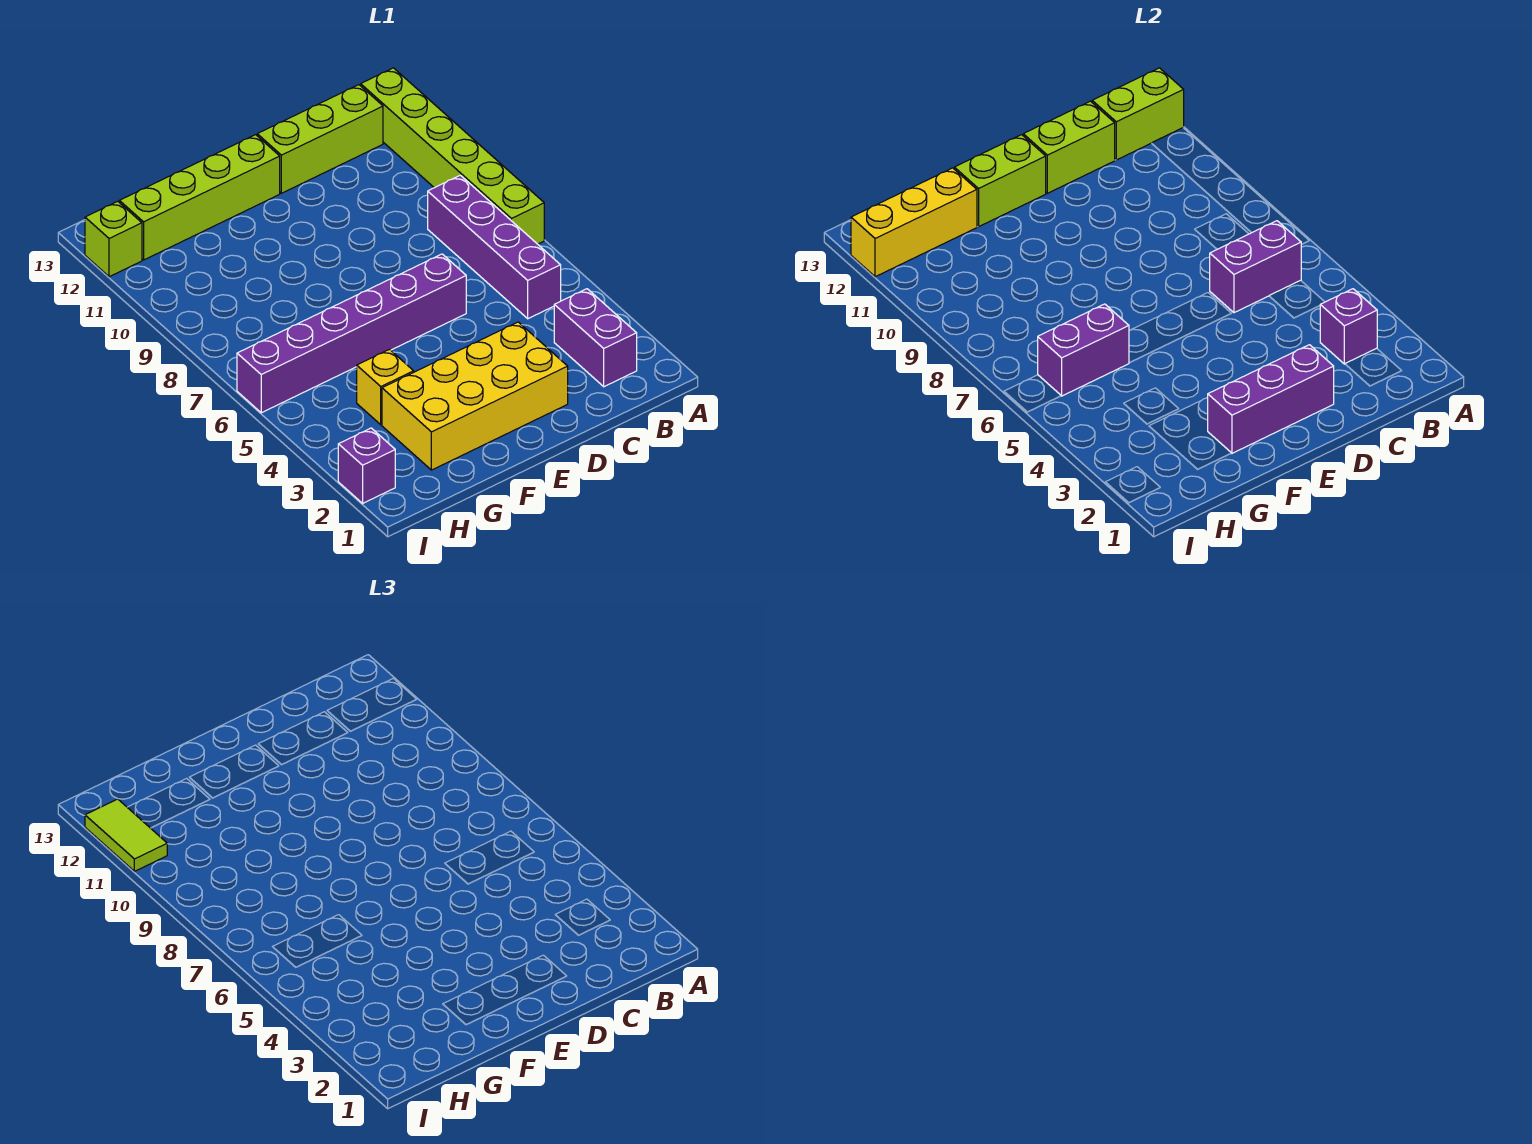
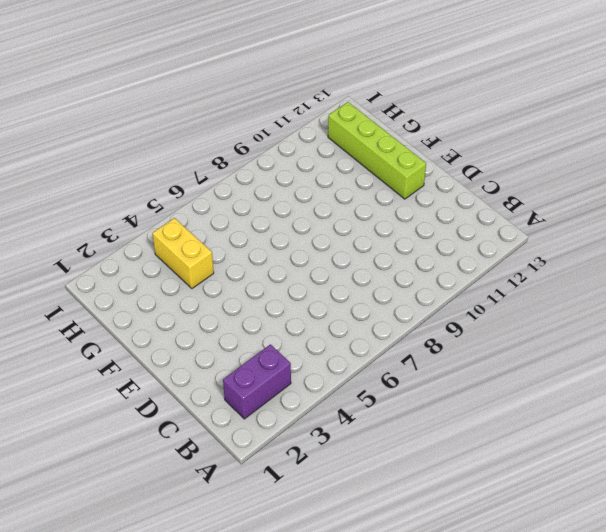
yellow brick G4:H4 level 1 -> yellow brick G4 level 1
none -> lime brick A7:A12 level 1
none -> purple brick B5:B8 level 1
none -> lime brick B12:D12 level 1

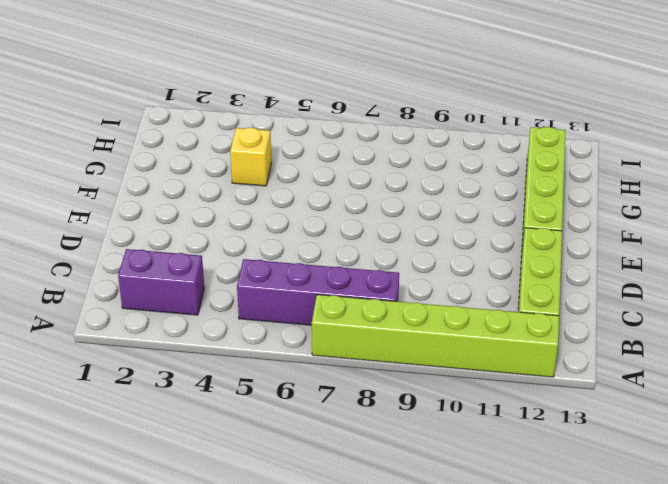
none -> yellow brick D2:G3 level 1
none -> purple brick D6:I6 level 1
none -> purple brick I2 level 1

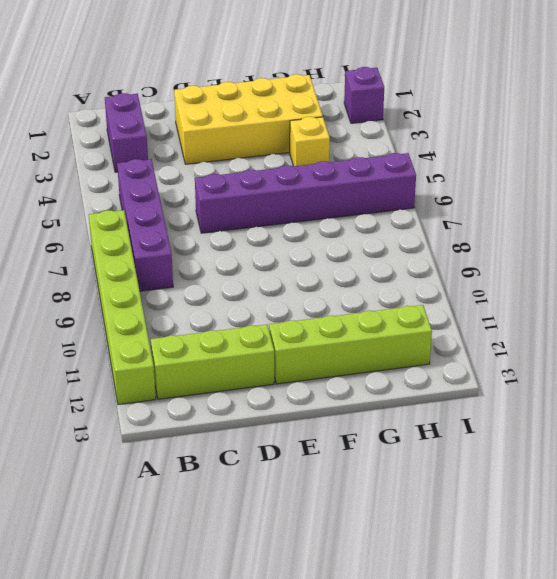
none -> lime brick I12 level 1
none -> lime brick A12:B12 level 2
none -> purple brick B3 level 2

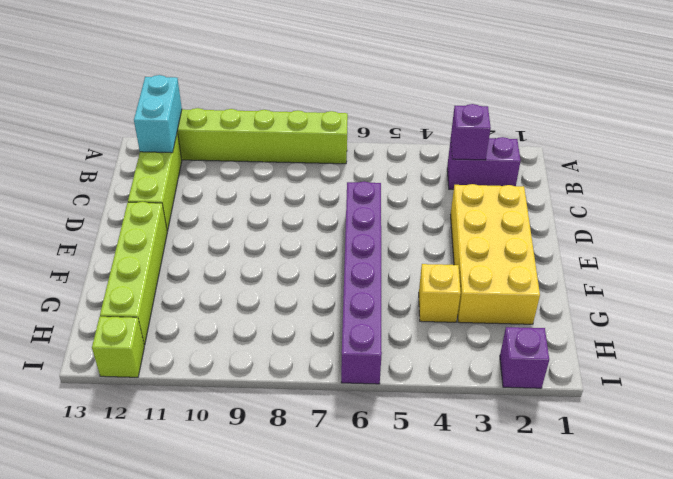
cyan brick A12:B12 level 2 -> lime brick A12:B12 level 2
none -> purple brick B5:B8 level 1
none -> purple brick B6:C6 level 2
none -> lime brick C12:D12 level 2

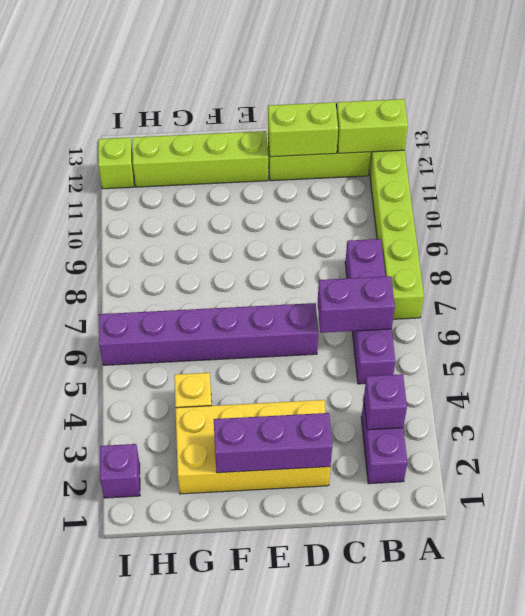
none -> lime brick E12:F12 level 2
none -> purple brick G6:H6 level 2
none -> yellow brick G12:I12 level 2

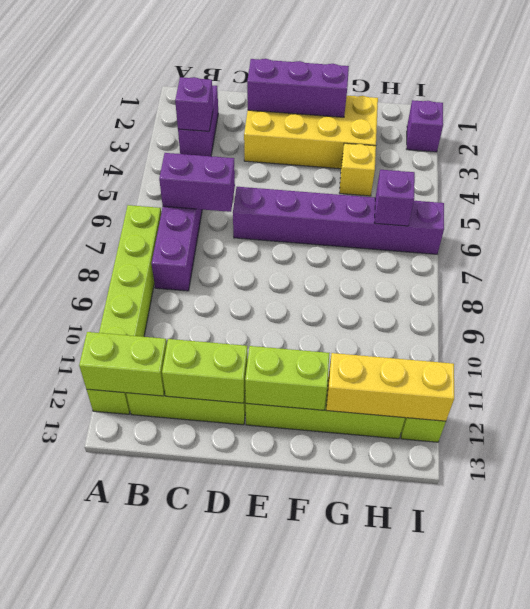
purple brick H6 level 2 -> purple brick G6:H6 level 2
none -> lime tile I11:I12 level 3

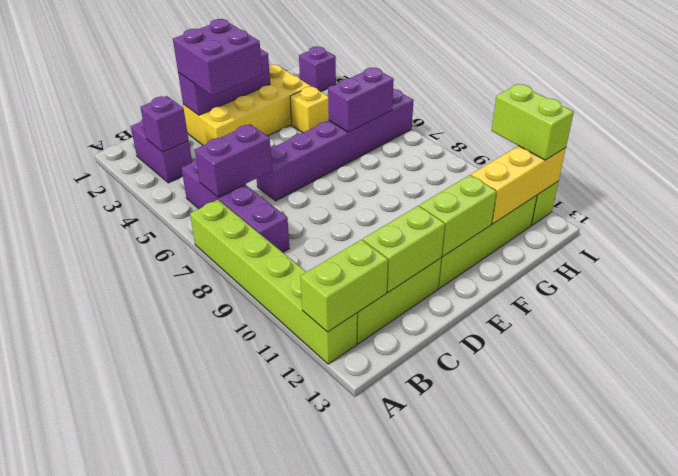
purple brick D2:E3 level 3 -> none
lime brick I11:I12 level 3 -> lime tile I11:I12 level 3

